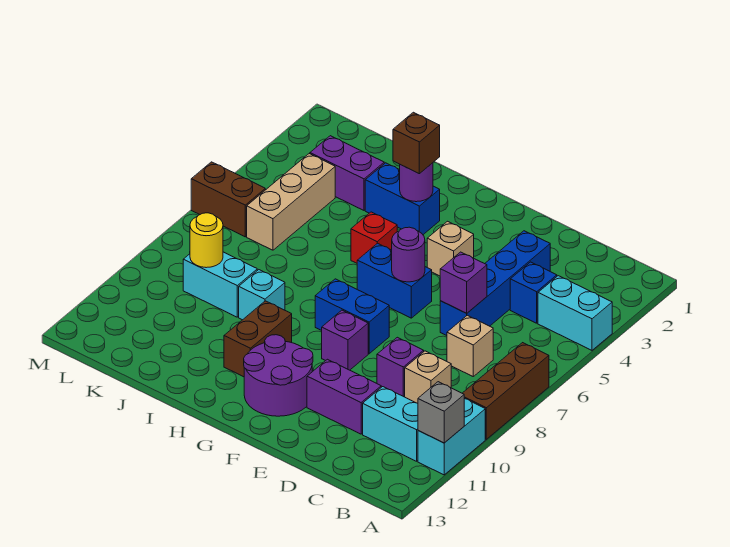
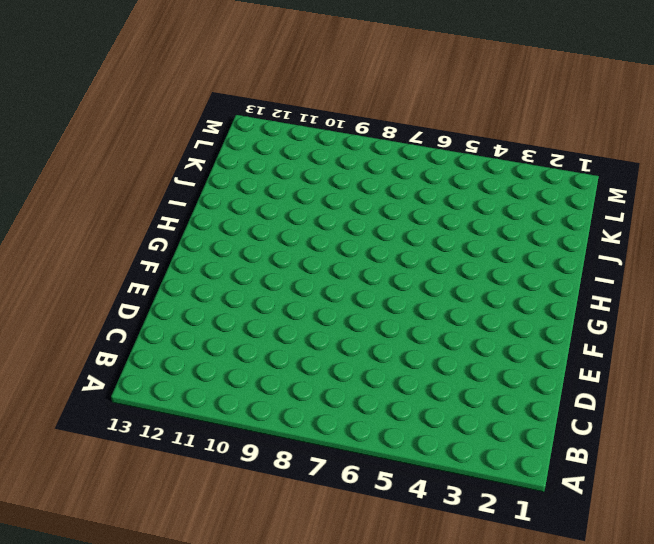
none -> cyan brick A4:B4 level 1
none -> brown brick A7:A9 level 1
none -> cyan brick A10:A11 level 1

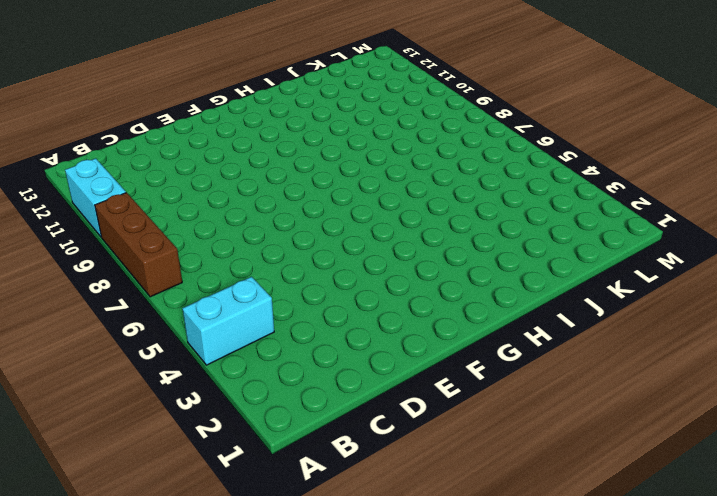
none -> cyan brick B11:C11 level 1
none -> blue brick C4 level 1
none -> tan brick C7 level 1

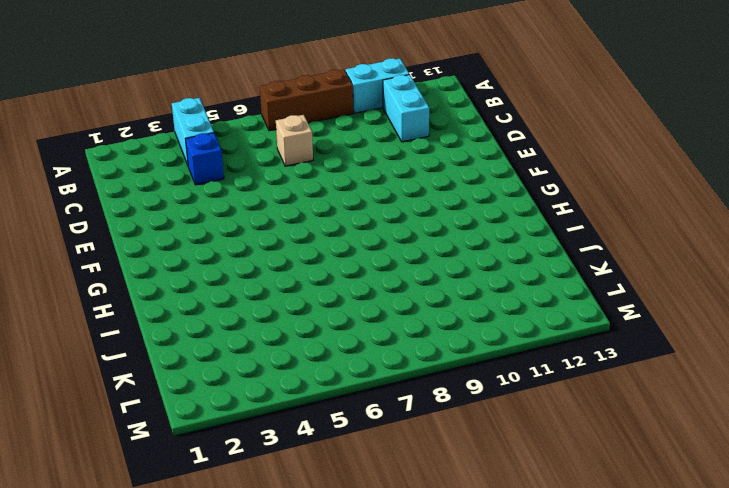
none -> tan brick C9 level 1
none -> blue brick D3:D6 level 1
none -> purple brick D9 level 1

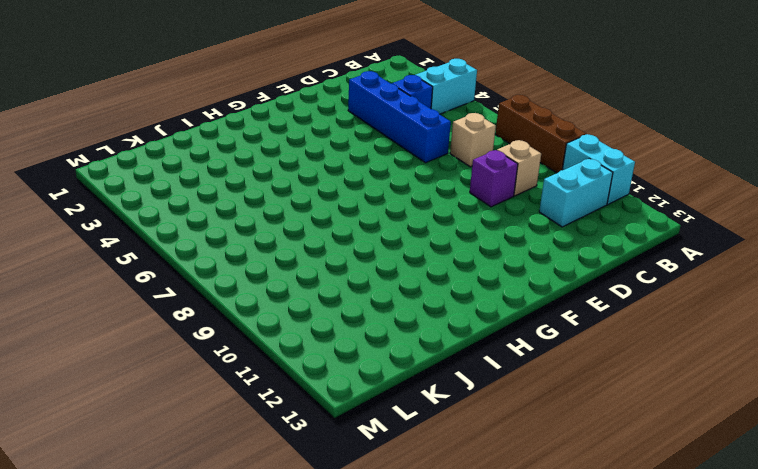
none -> purple brick D11:E11 level 1
none -> tan brick F4 level 1
none -> blue brick F6:G6 level 1

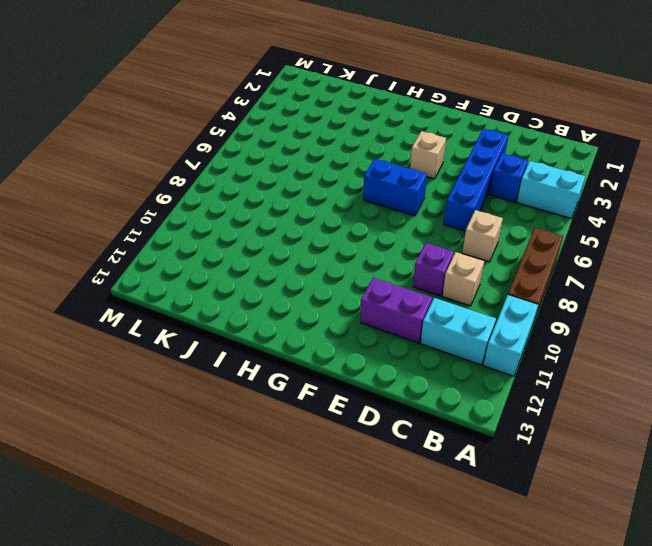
none -> blue brick F8:G8 level 1
none -> purple brick F9 level 1
none -> purple round brick F11:G12 level 1

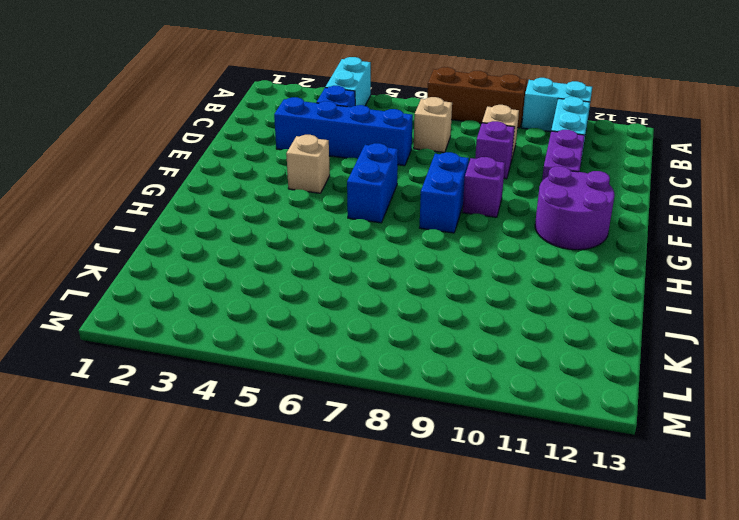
none -> blue brick H3:I3 level 1
none -> red brick H5 level 1
none -> brown brick H10:H11 level 1

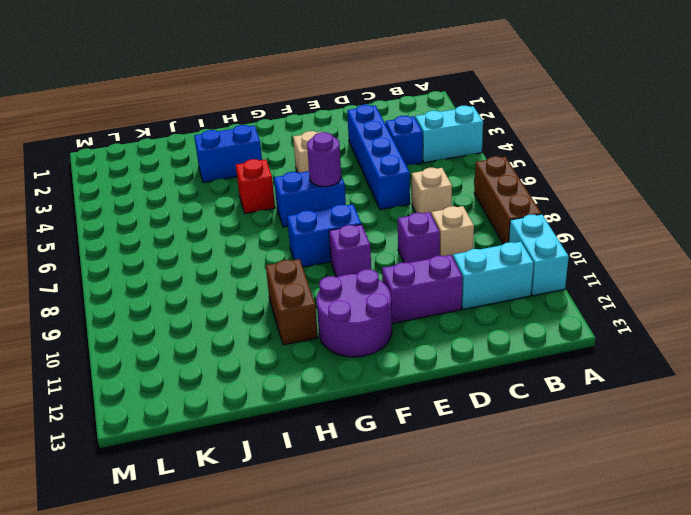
none -> cyan brick I9 level 1
none -> purple brick J3:K3 level 1
none -> cyan brick J9:K9 level 1

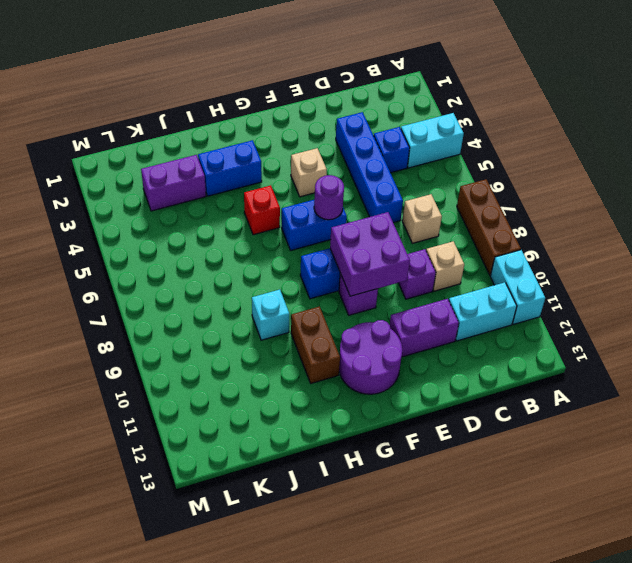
purple brick E8:F9 level 2 -> none
none -> cyan brick J9:K9 level 1
none -> tan brick K4:K6 level 1
none -> brown brick L6:M6 level 1

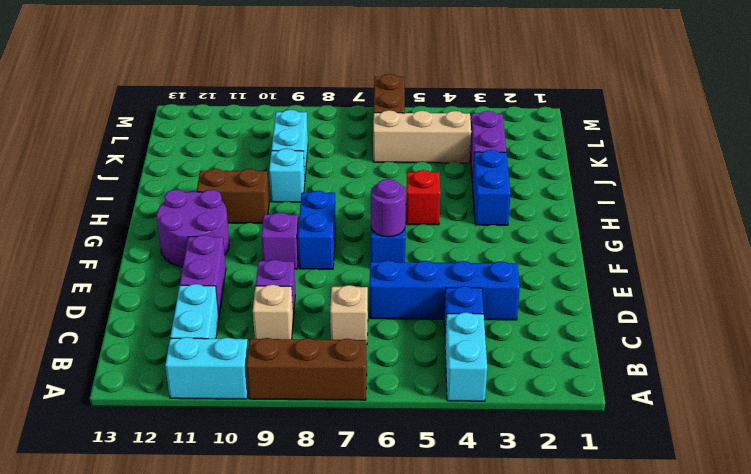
none -> tan brick F4 level 1
none -> grey brick A11 level 2
none -> purple brick D6 level 2

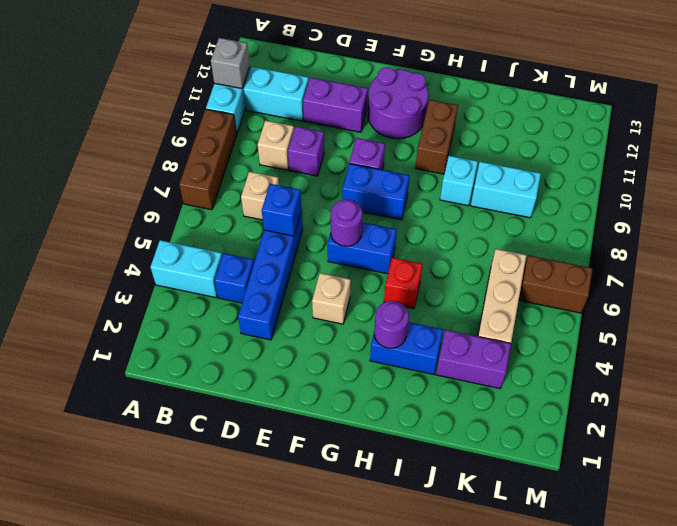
blue brick D6 level 2 -> purple brick D6 level 2
none -> yellow round brick K9 level 2
none -> brown brick H3 level 3

